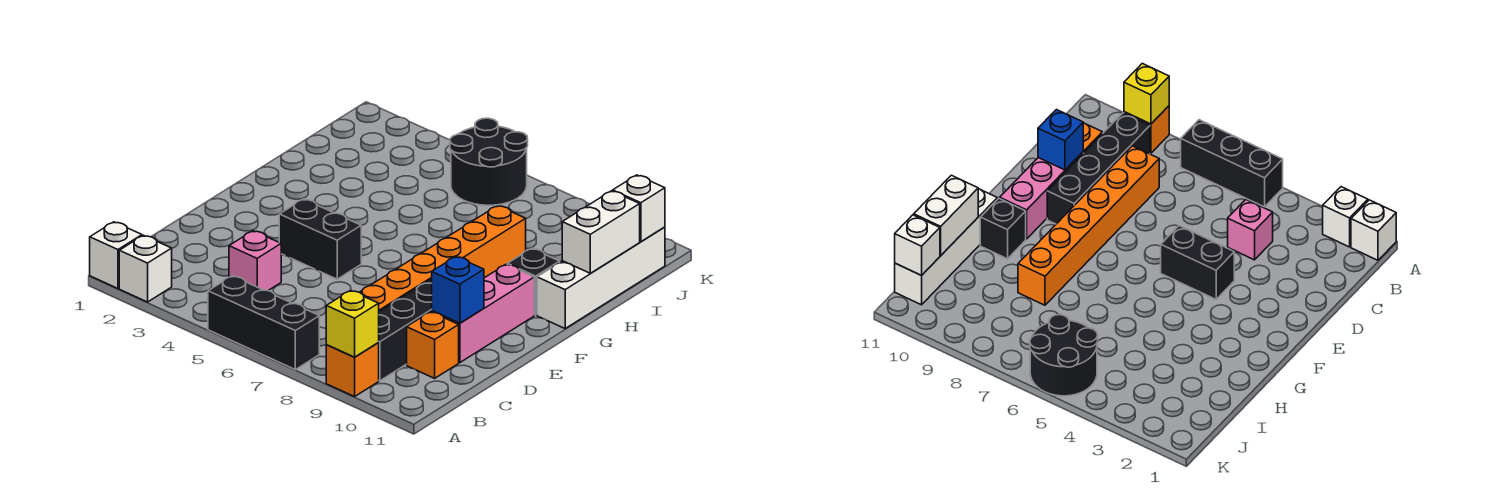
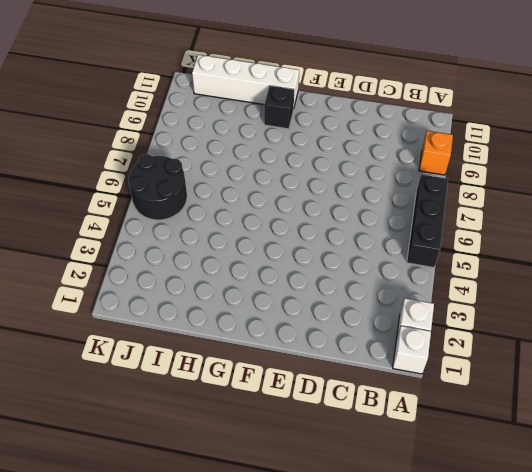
none -> black brick B9:E9 level 1
none -> pink brick C4 level 1
none -> orange brick C8:H8 level 1

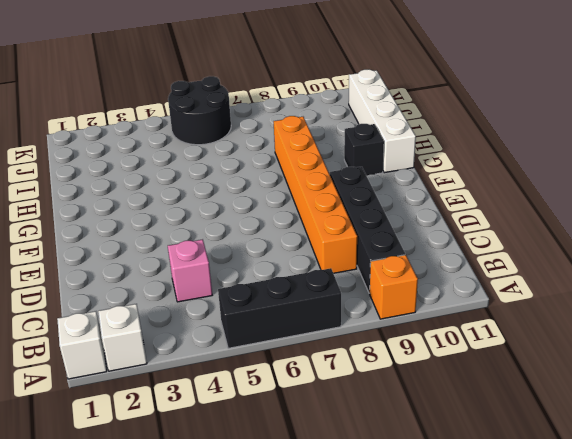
none -> orange brick C10 level 1
none -> pink brick D10:F10 level 1
none -> black brick E4:E5 level 1

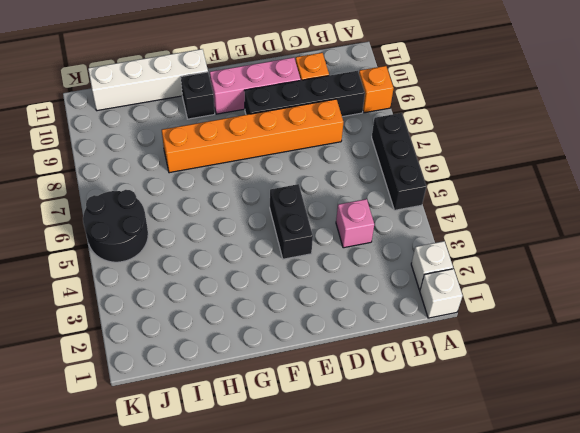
none -> yellow brick A9 level 2
none -> blue brick D10 level 2
none -> white brick H11:I11 level 2

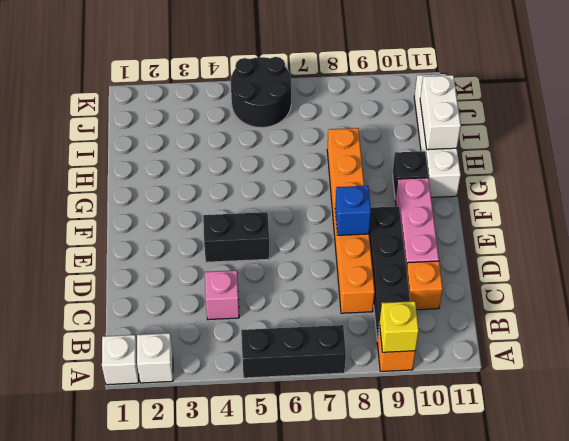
blue brick E8 level 2 -> blue brick D10 level 2
none -> white brick J11 level 2

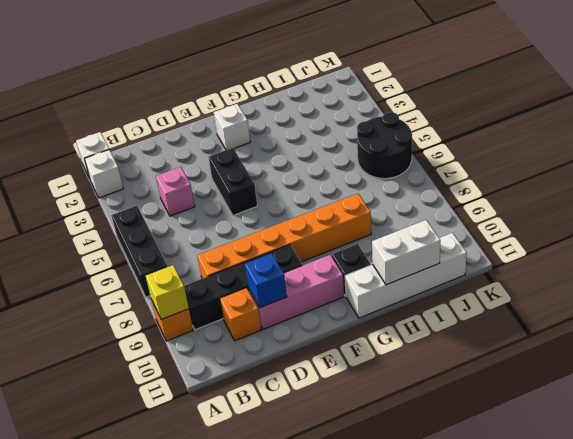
white brick F2 level 1 -> white brick J11 level 2

